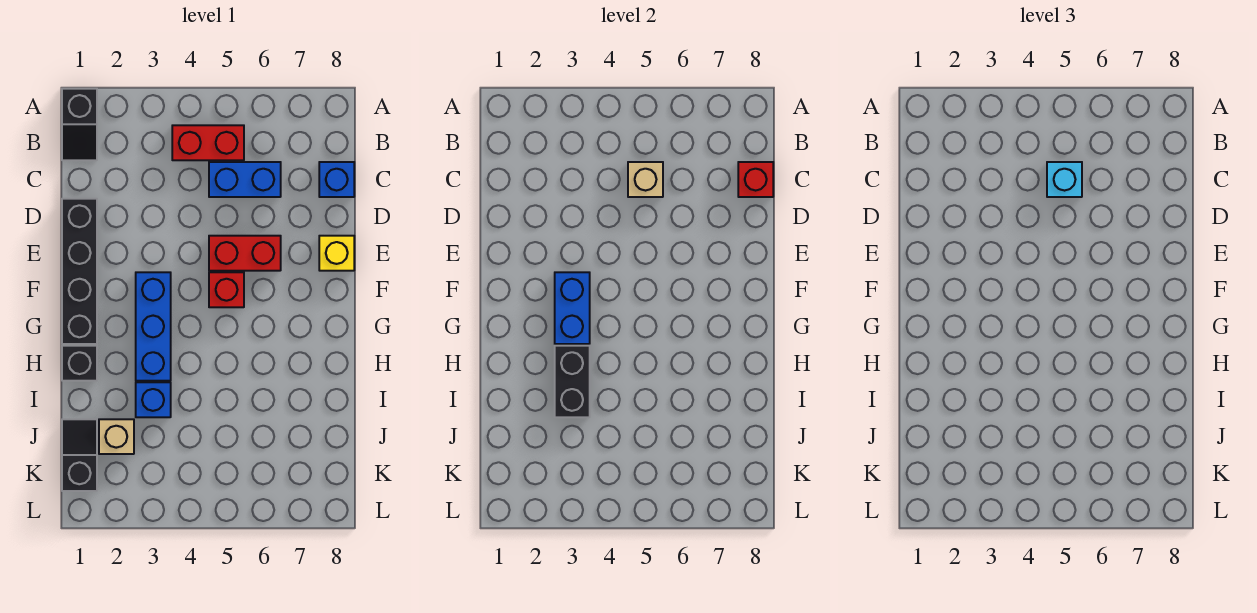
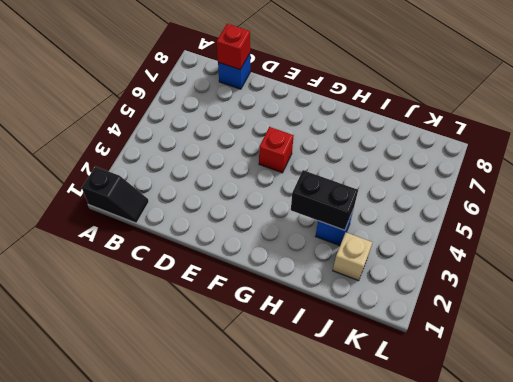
none -> red brick B4:B5 level 1
none -> blue brick C5:C6 level 1
none -> black brick D1:G1 level 1

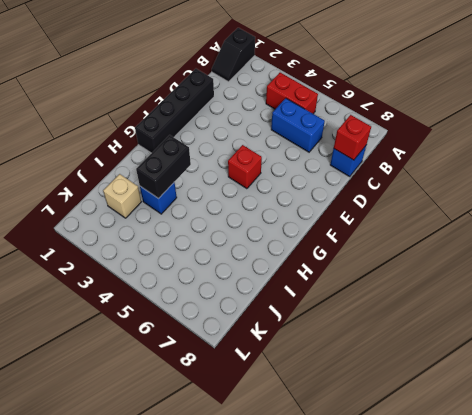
none -> red brick E5:E6 level 1
none -> yellow brick E8 level 1
none -> blue brick F3:H3 level 1

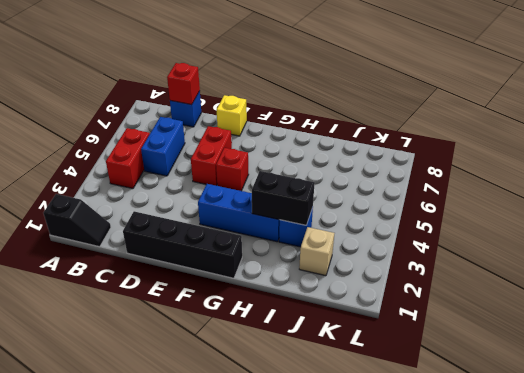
none -> black brick H1 level 1
none -> black slope J1:K1 level 1 top K
none -> tan brick C5 level 2

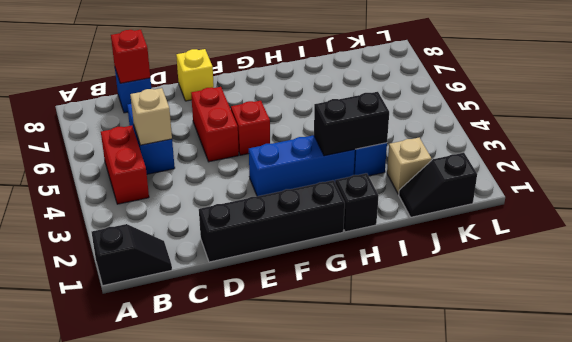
none -> blue brick F3:G3 level 2
none -> cyan brick C5 level 3

